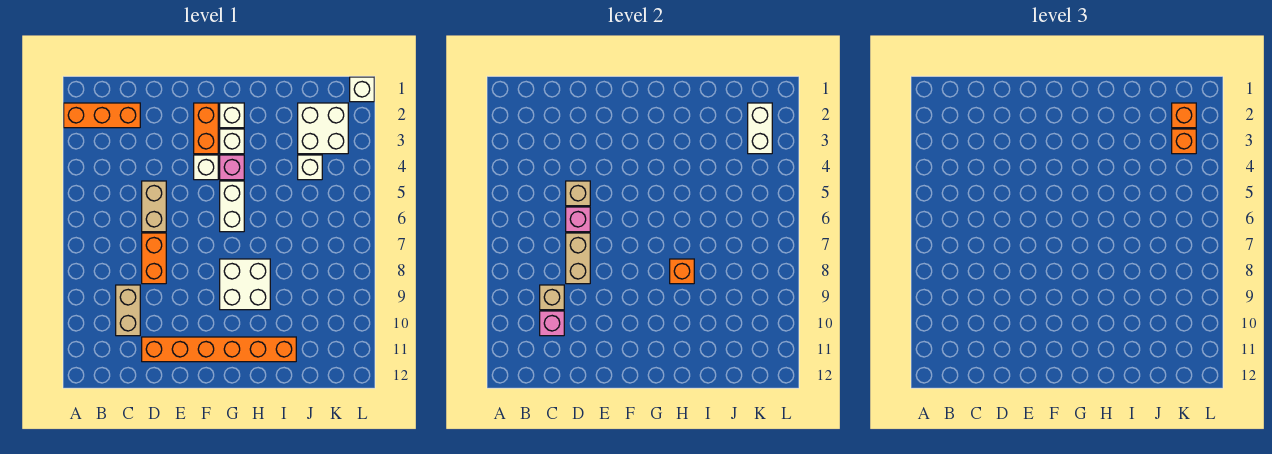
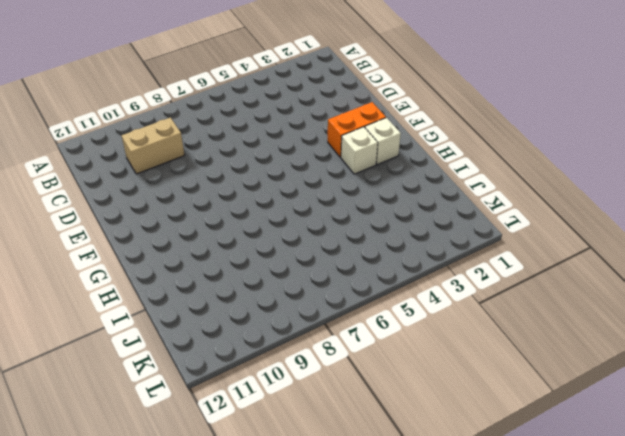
none -> orange brick A2:C2 level 1
none -> tan brick D5:D6 level 1
none -> orange brick D7:D8 level 1

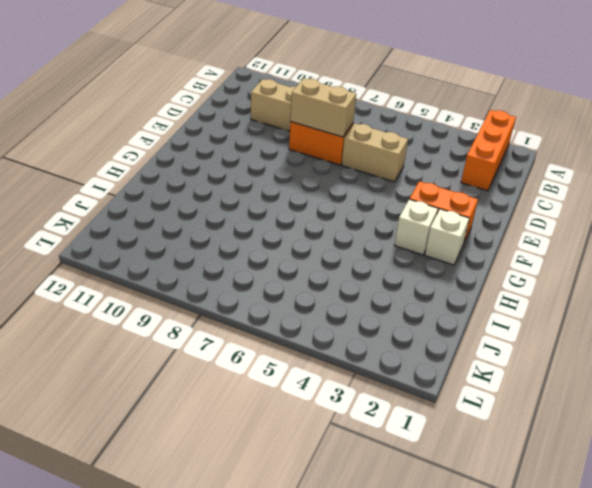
none -> orange brick D11:I11 level 1
none -> white brick F4 level 1
none -> pink brick G4 level 1

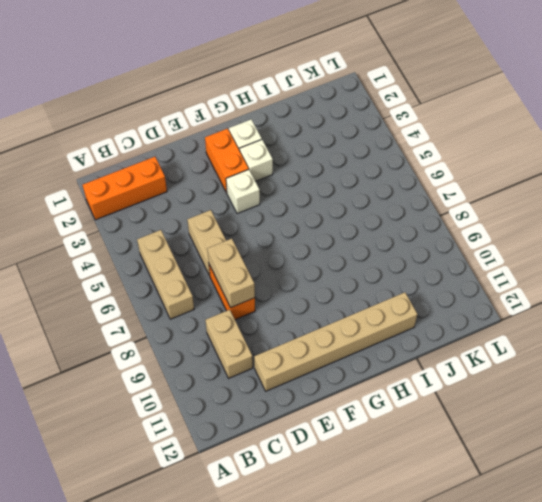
tan brick B5:B7 level 1 -> none
tan brick D11:I11 level 1 -> orange brick D11:I11 level 1
none -> pink brick G4 level 1
none -> white brick G5:G6 level 1
none -> white brick G8:H9 level 1

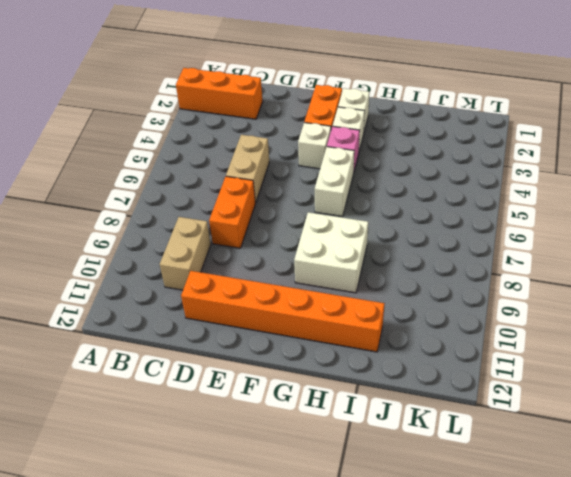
none -> white brick J2:K3 level 1
none -> white brick J4 level 1
none -> white brick L1 level 1

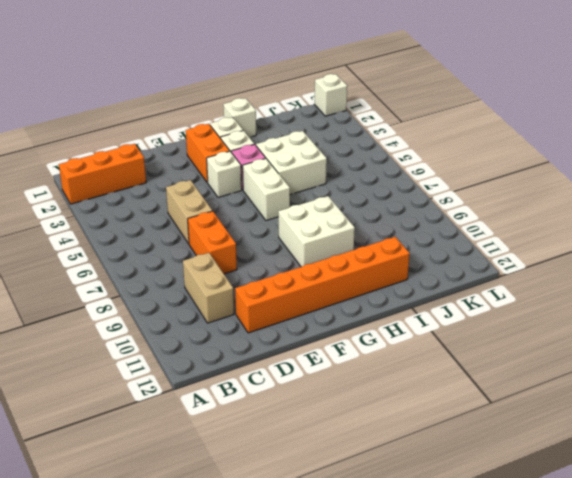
white brick H1 level 1 -> white brick J4 level 1
white brick H4:I5 level 1 -> white brick J2:K3 level 1
none -> tan brick C9 level 2
none -> pink brick C10 level 2
none -> tan brick D5 level 2

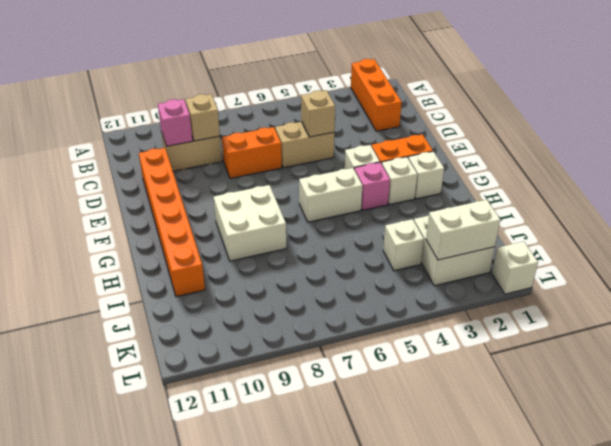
none -> pink brick D6 level 2
none -> tan brick D7:D8 level 2
none -> orange brick H8 level 2

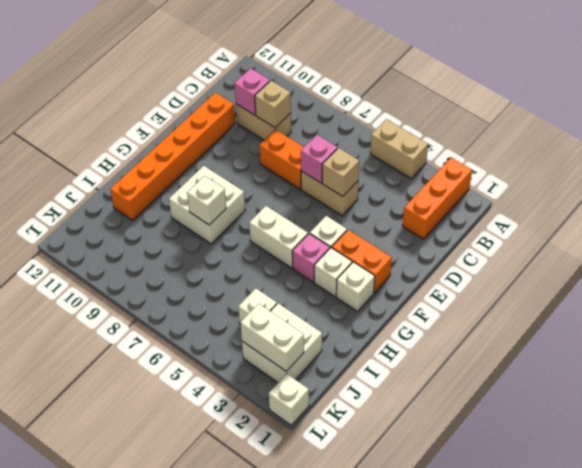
tan brick A4:A5 level 1 -> tan brick D7:D8 level 2
white brick H8 level 2 -> orange brick H8 level 2
none -> orange brick K2 level 3
none -> orange brick K3 level 3

